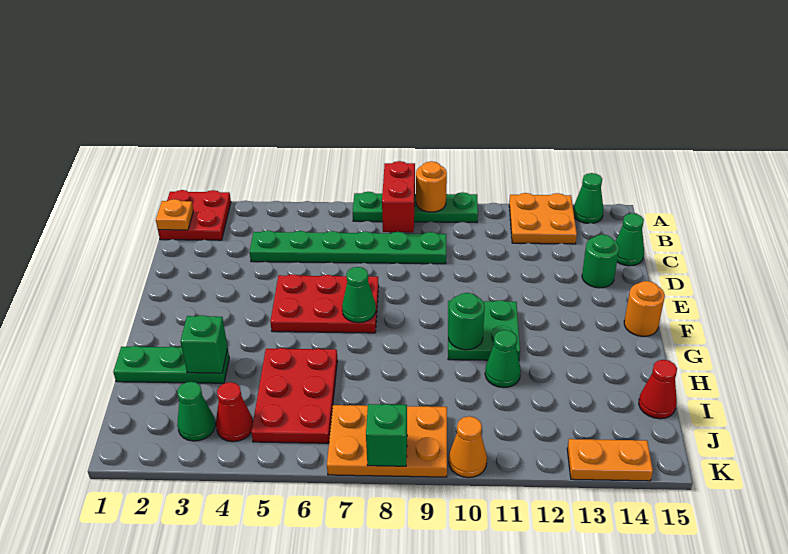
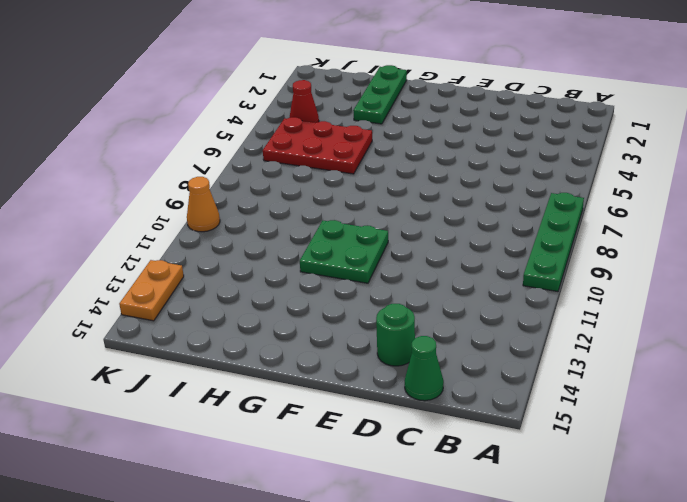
none -> red plate A1:B2 level 1
none -> orange plate A12:B13 level 1
none -> green cone A14 level 1

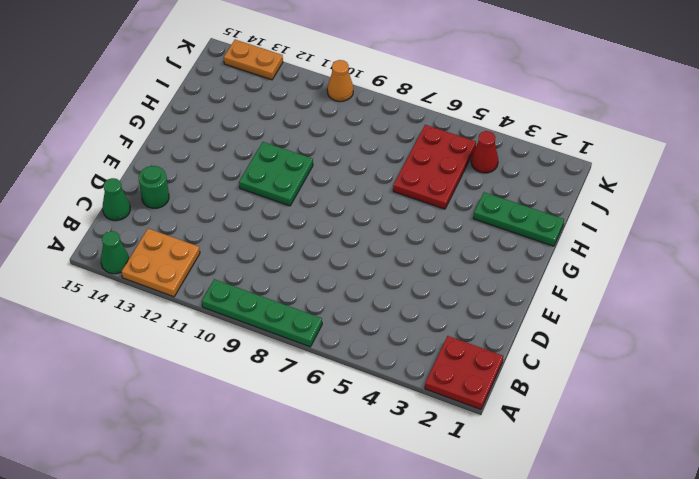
none -> green plate C4:C9 level 1
none -> red plate E5:F7 level 1
none -> orange round brick F15 level 1

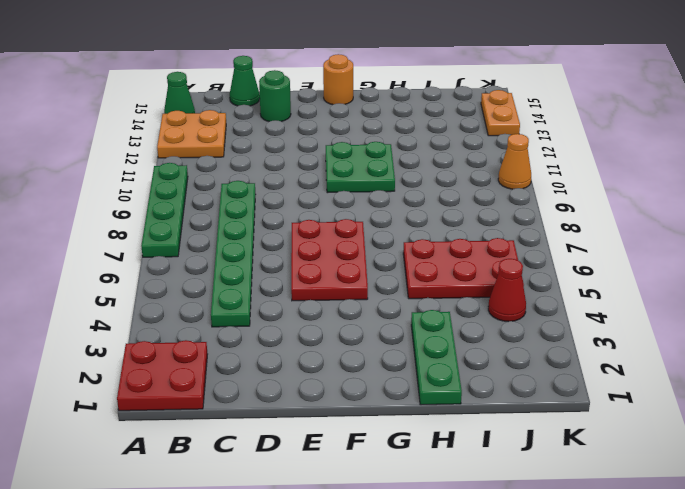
none -> green cone H11 level 1
none -> red cone I15 level 1
none -> green cone J3 level 1

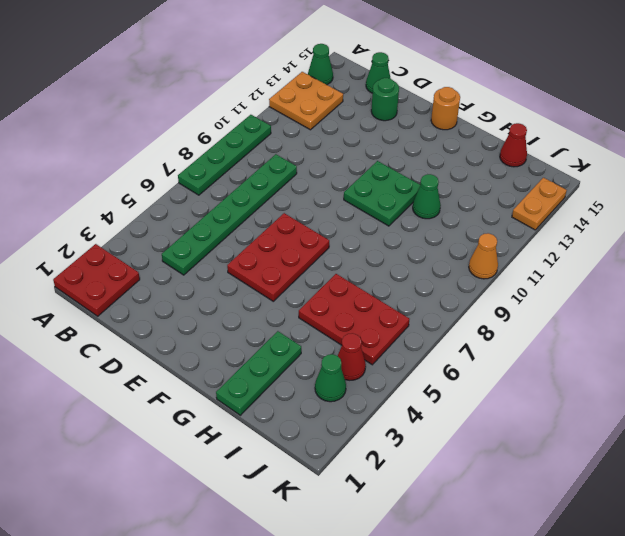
none -> orange plate J7:K9 level 1
none -> red brick A8:B8 level 2
none -> orange round brick A9 level 2

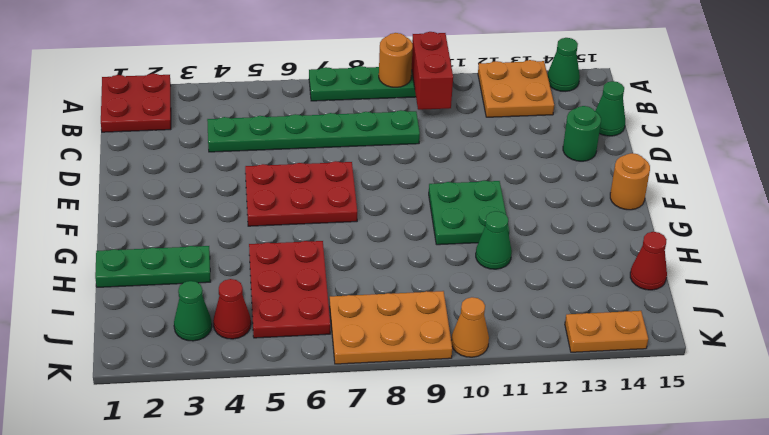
red brick A10:B10 level 2 -> red brick A8:B8 level 2
none -> orange plate B1 level 2
none -> green cone F7 level 2
none -> green round brick G10 level 2

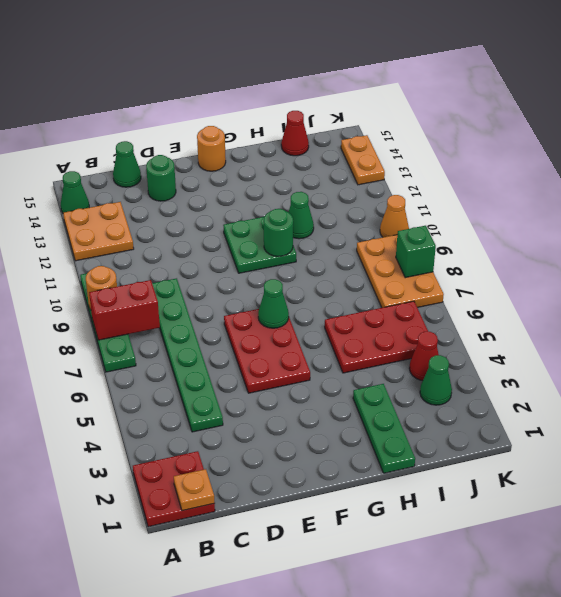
none -> green brick H3 level 2

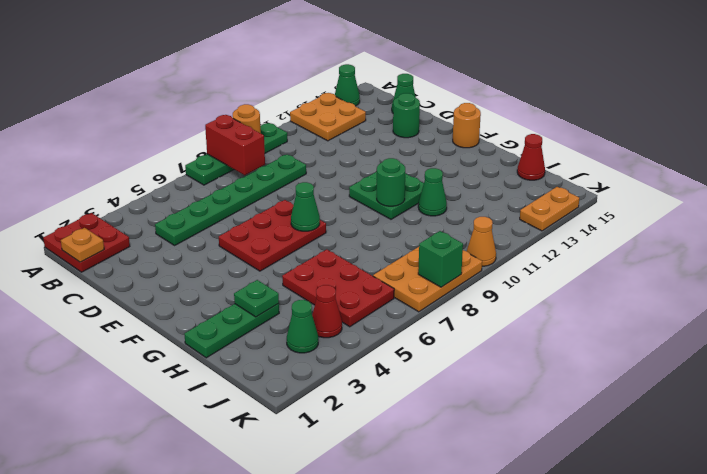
green plate H3 level 2 -> green brick H3 level 2

